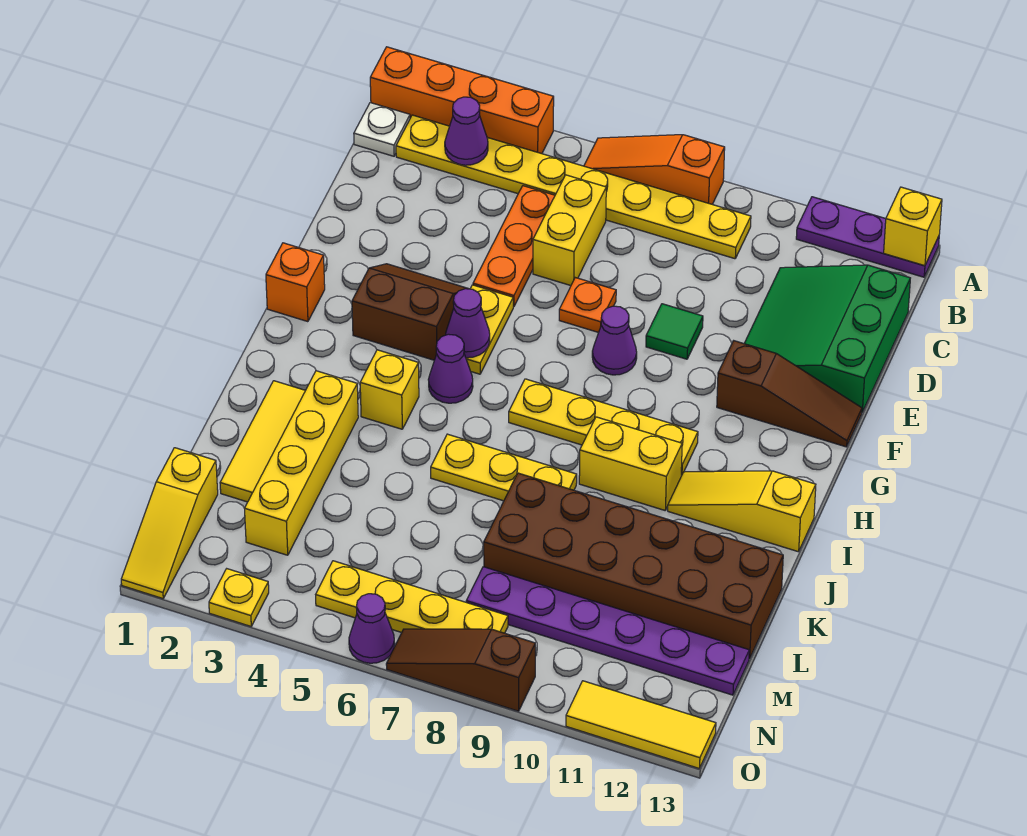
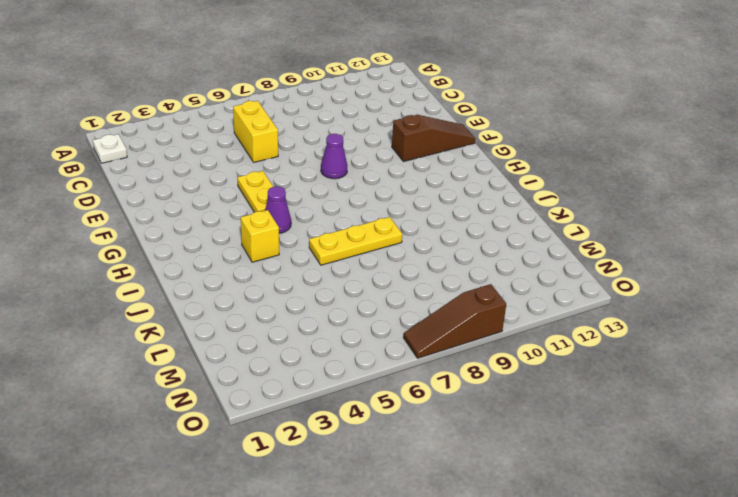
none -> orange brick A1:A4 level 1
none -> orange slope A6:A8 level 1 top 8
none -> purple plate A11:A13 level 1
none -> yellow plate B2:B9 level 1

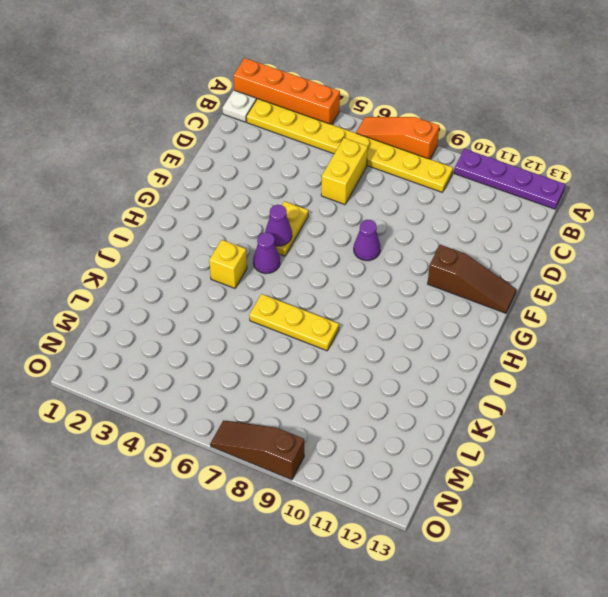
purple plate A10:A13 level 1 -> purple plate A11:A13 level 1
none -> orange plate C5:E5 level 1
none -> green slope C11:E13 level 1 top 13
none -> orange plate E7 level 1
none -> green tile E9 level 1

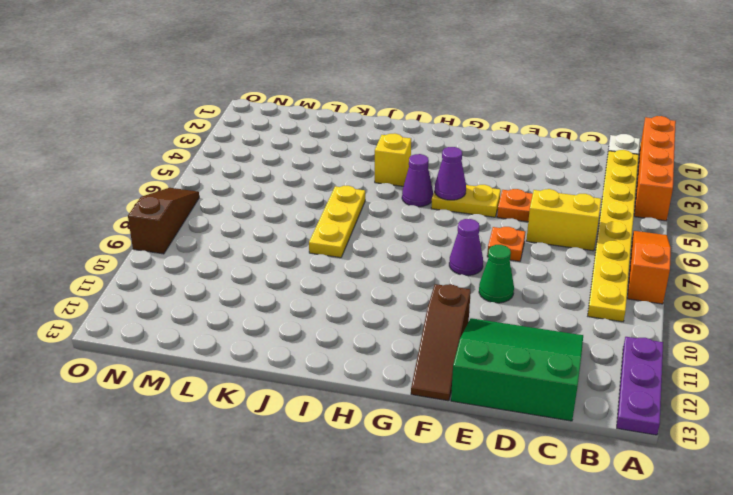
green cone E9 level 1 -> green tile E9 level 1
none -> brown slope F3:G4 level 1 top G
none -> orange brick G1 level 1
none -> yellow plate H7:H10 level 1
none -> yellow brick I9:I10 level 1

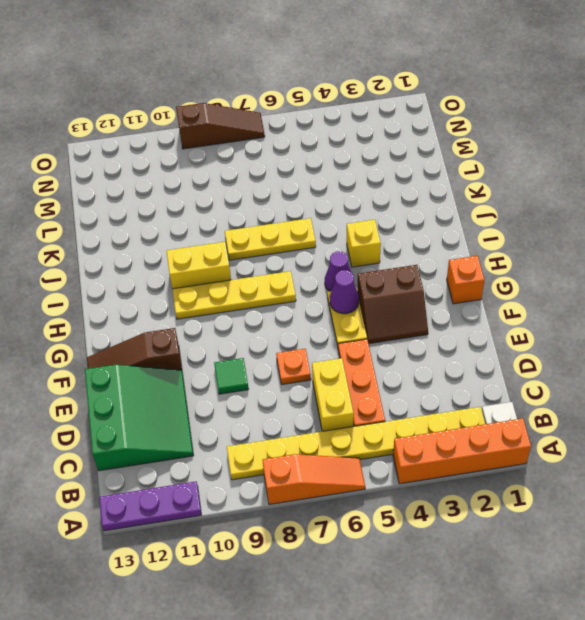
none -> purple cone F8 level 1
none -> yellow slope I11:I13 level 1 top 13
none -> yellow tile J2:L2 level 1
none -> yellow brick J3:M3 level 1

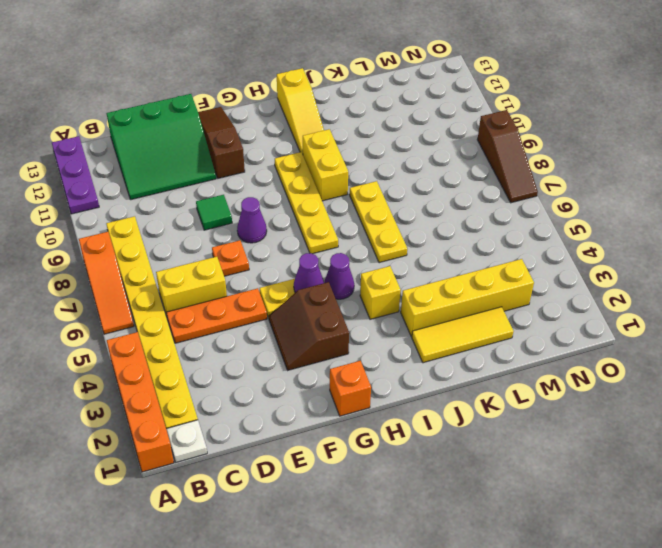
none -> brown brick K8:L13 level 1
none -> yellow slope M1:O1 level 1 top M
none -> purple plate M8:M13 level 1
none -> yellow plate N5:N8 level 1

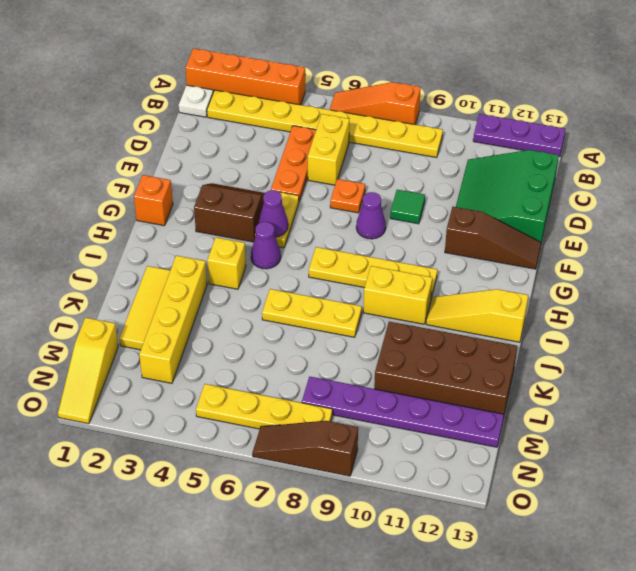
brown brick K10:L13 level 1 -> brown brick K8:L13 level 1
none -> yellow plate O3 level 1
none -> purple cone O6 level 1
none -> yellow tile O11:O13 level 1
none -> yellow brick A13 level 2

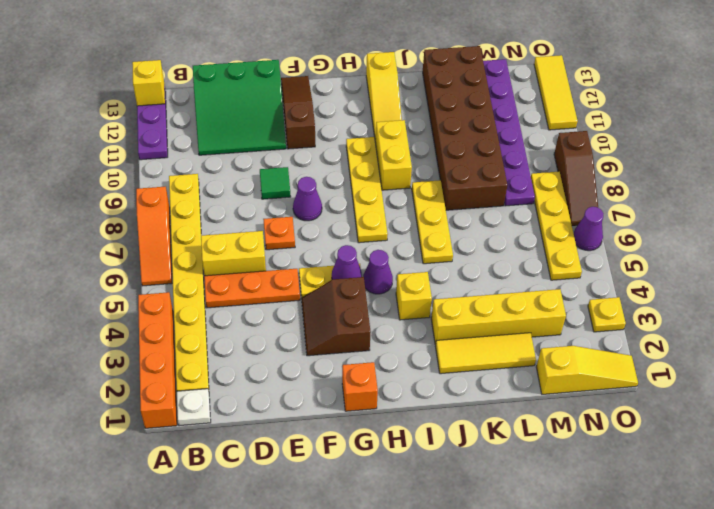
none -> purple cone B3 level 2

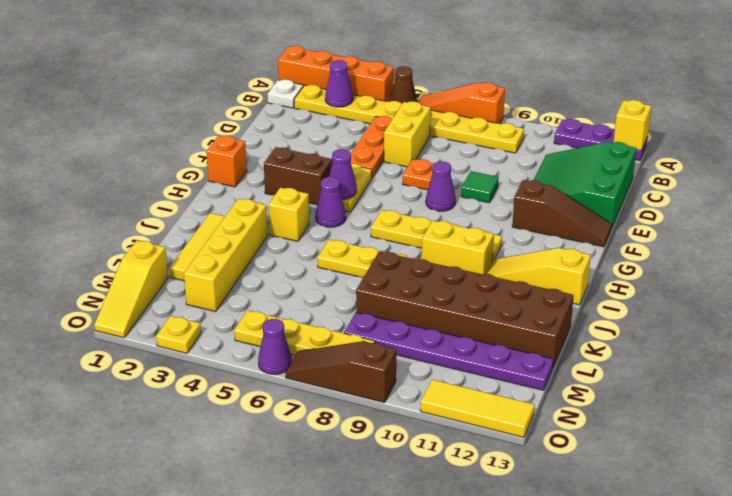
brown cone A5 level 1 -> none

